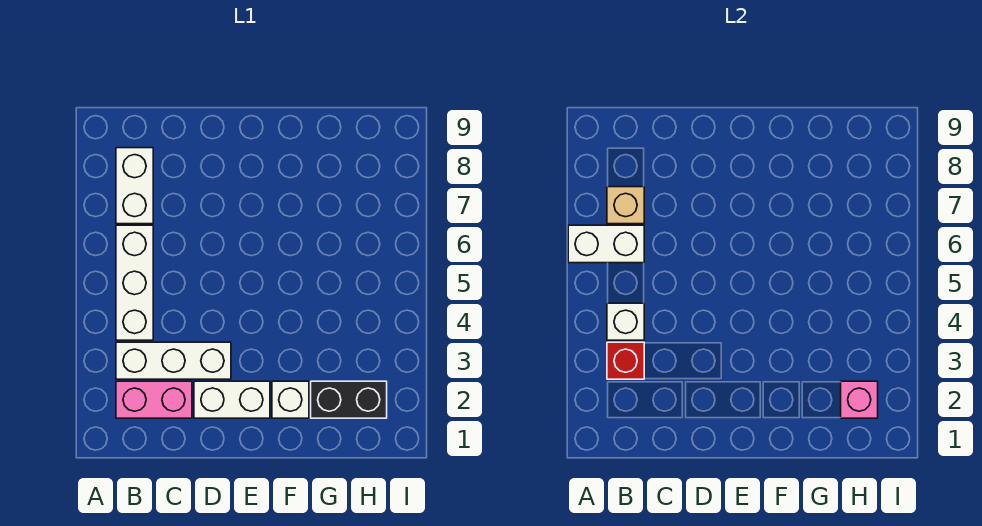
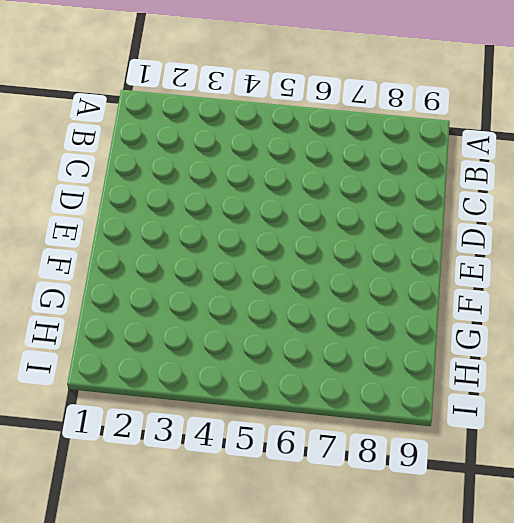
none -> pink brick B2:C2 level 1
none -> white brick B3:D3 level 1
none -> white brick B4:B6 level 1

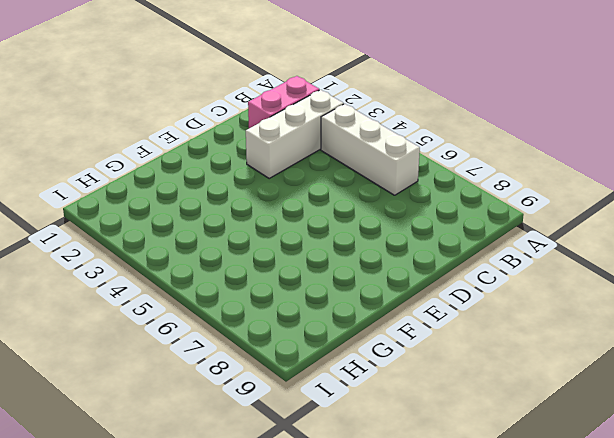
none -> white brick B7:B8 level 1
none -> white brick D2:E2 level 1
none -> white brick F2 level 1

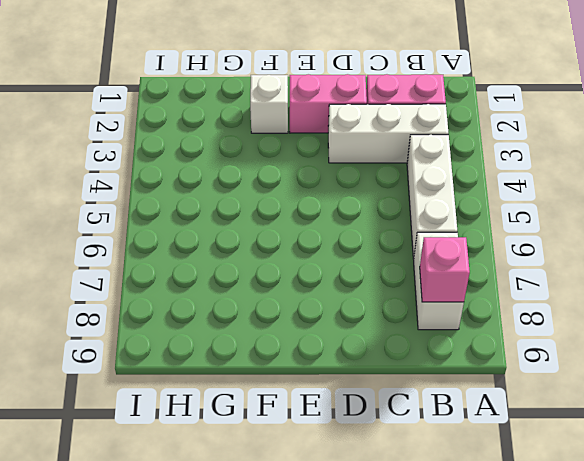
pink brick B8 level 2 -> pink brick H2 level 2
pink brick D2:E2 level 1 -> white brick D2:E2 level 1
none -> black brick G2:H2 level 1
none -> white brick A6:B6 level 2
none -> red brick B3 level 2

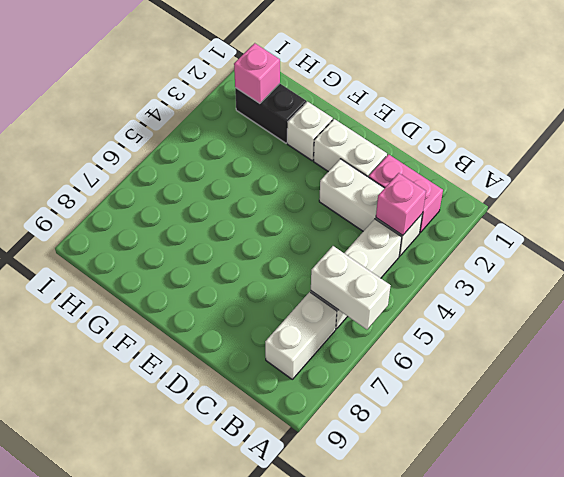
pink brick B3 level 2 -> red brick B3 level 2
none -> white brick B4 level 2
none -> tan brick B7 level 2

